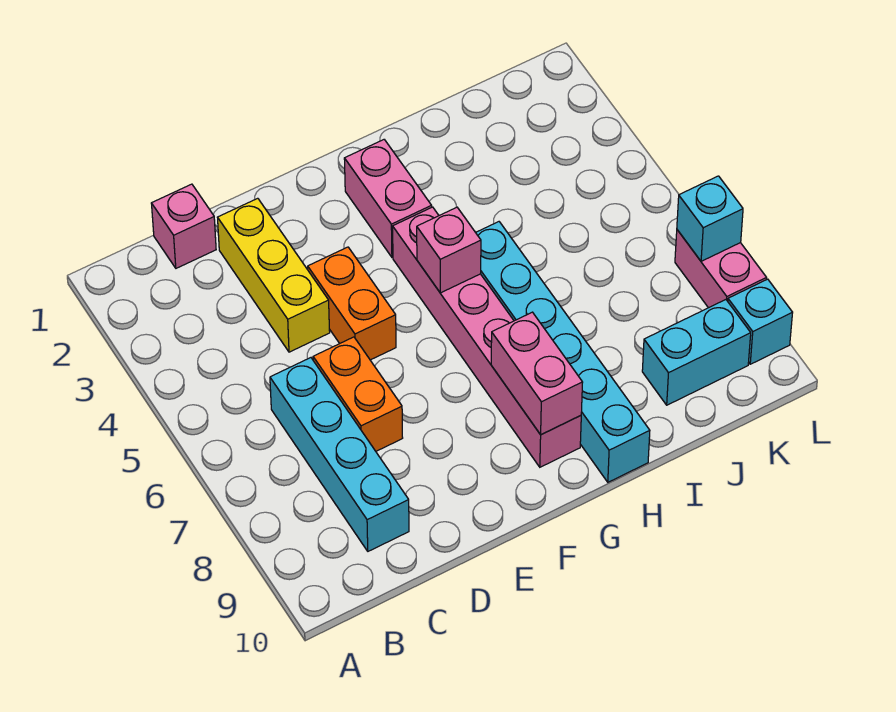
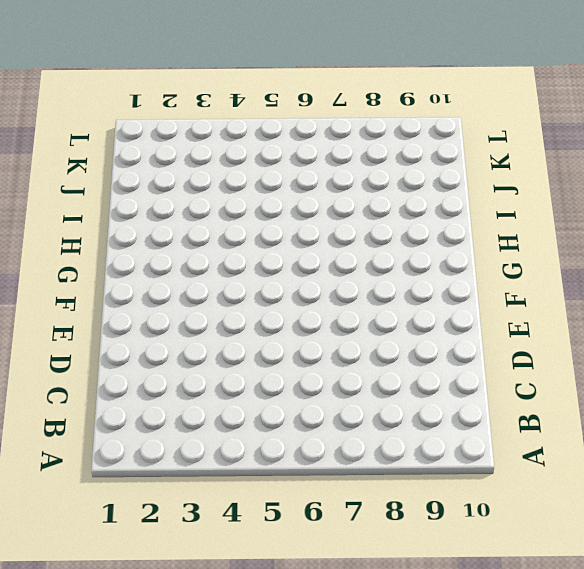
none -> pink brick C1 level 1
none -> cyan brick C6:C9 level 1
none -> yellow brick D2:D4 level 1

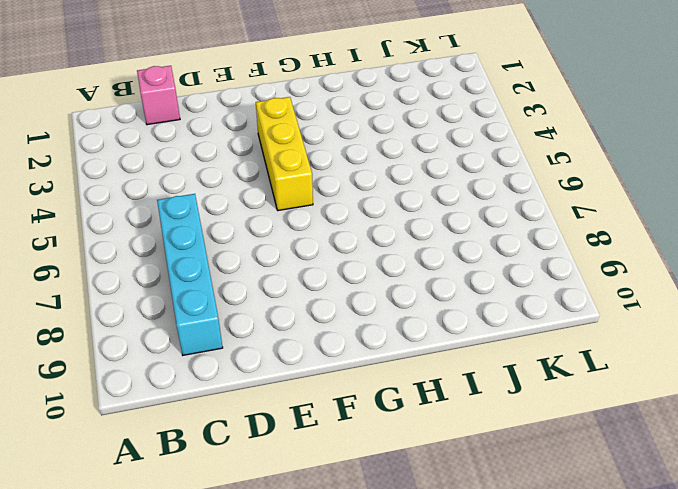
yellow brick F3:F5 level 1 -> yellow brick D2:D4 level 1
none -> orange brick D6:D7 level 1
none -> orange brick E4:E5 level 1
none -> pink brick G2:G3 level 1

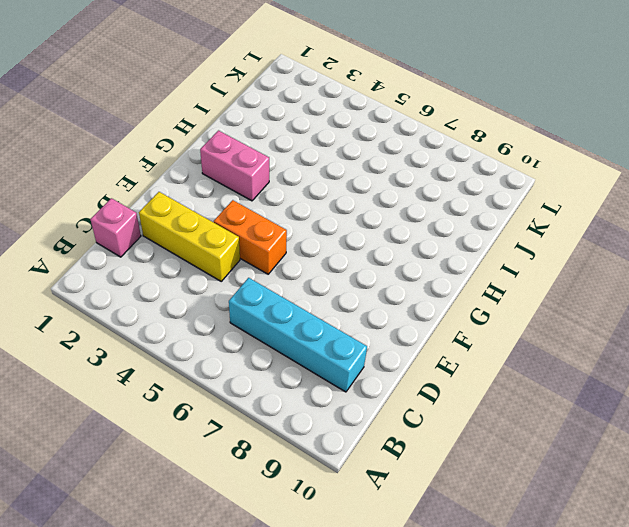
none -> orange brick D6:D7 level 1
none -> pink brick G4:G9 level 1
none -> cyan brick H5:H10 level 1

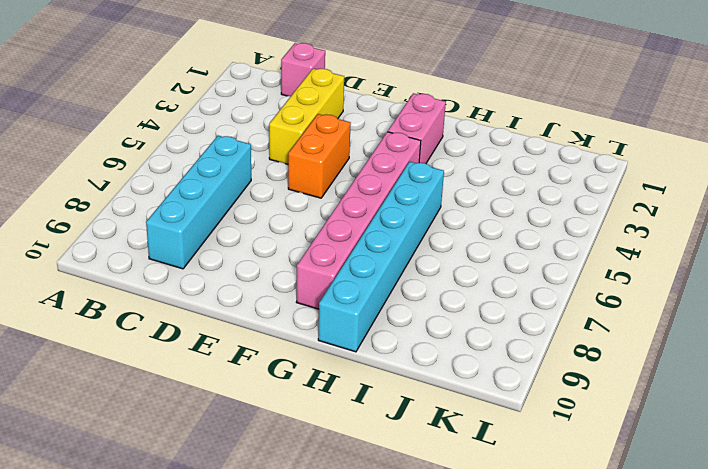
none -> orange brick D6:D7 level 1
none -> cyan brick J9:K9 level 1
none -> pink brick L7:L8 level 1

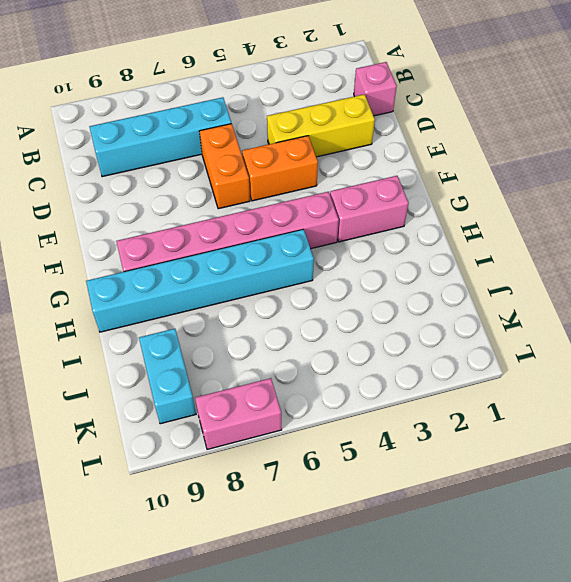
orange brick D6:E6 level 1 -> orange brick D6:D7 level 1
none -> cyan brick L9 level 1
none -> pink brick G5 level 2
none -> pink brick G8:G9 level 2

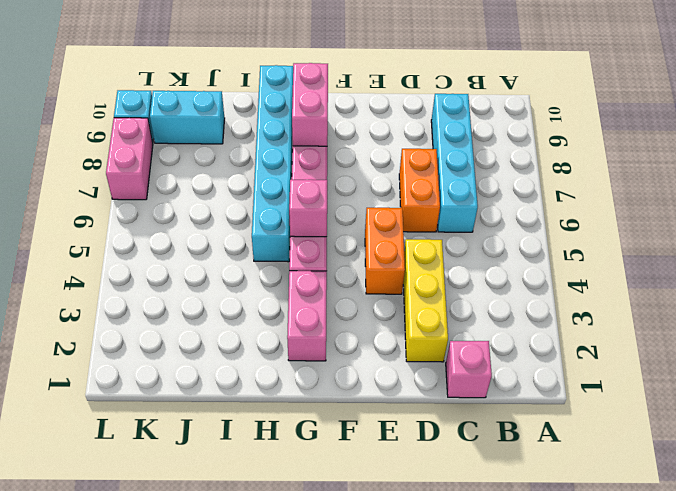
none -> cyan brick L7 level 2

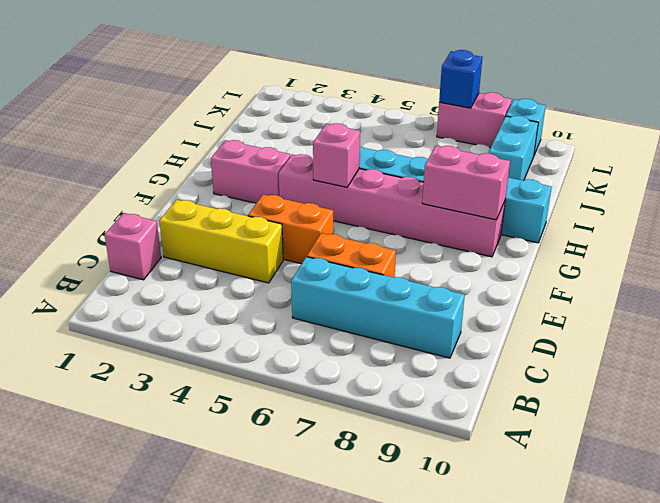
blue brick L7 level 2 -> cyan brick L7 level 2

